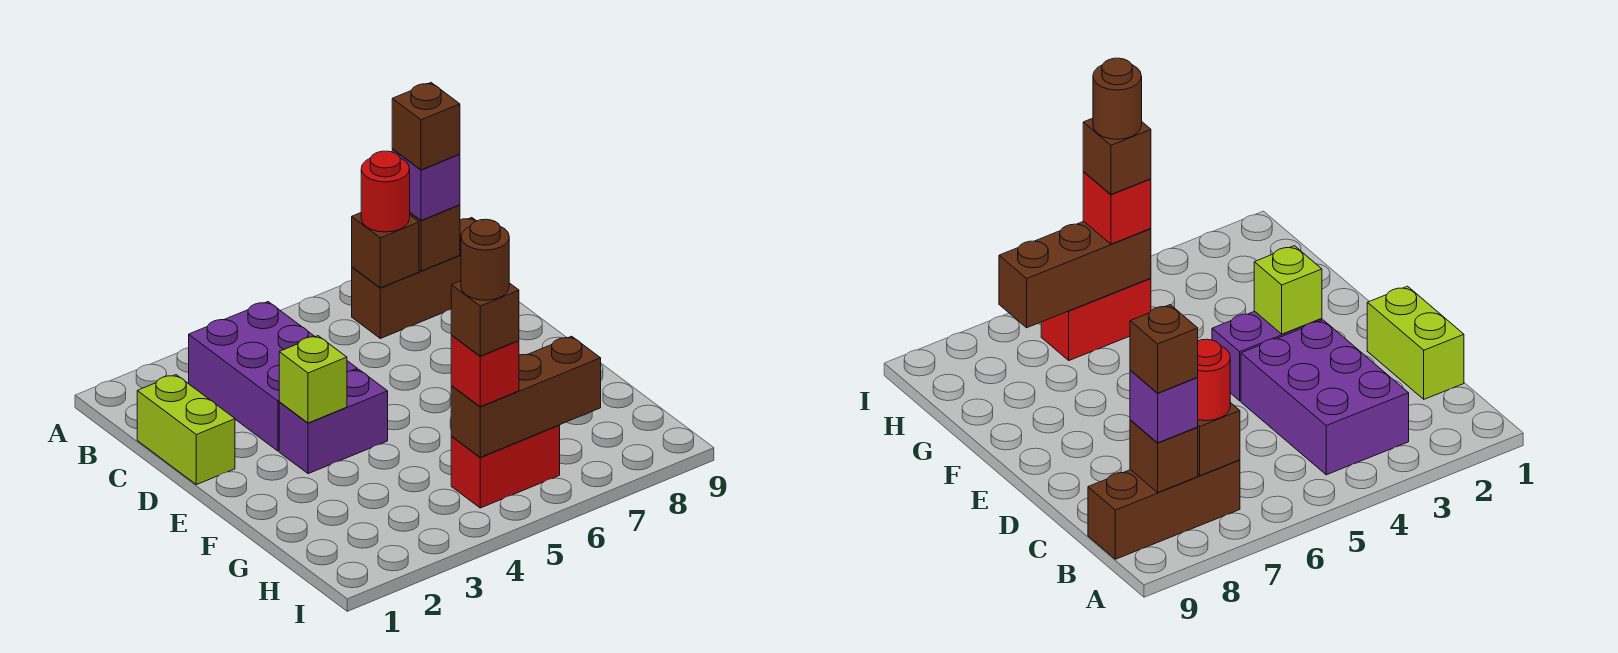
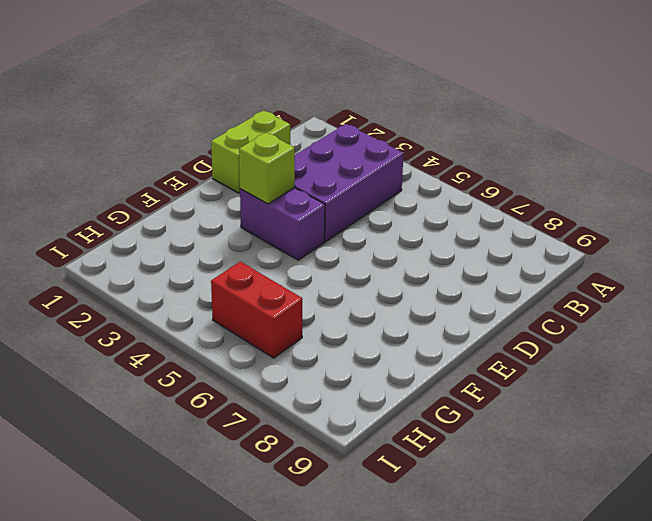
none -> brown brick B7:B9 level 1
none -> brown brick B7 level 2
none -> brown brick B8 level 2

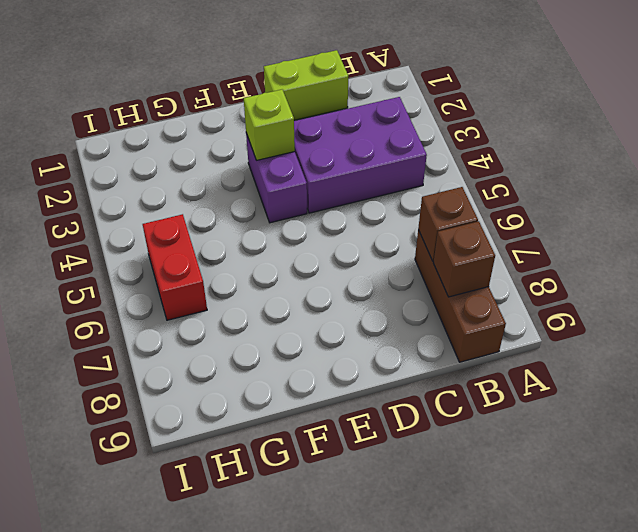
none -> brown brick H5:H7 level 2
none -> red round brick B7 level 3
none -> purple brick B8 level 3

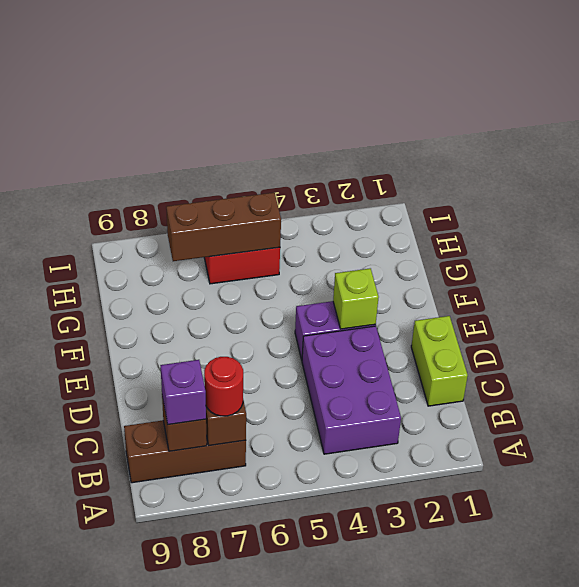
none -> red brick H5 level 3
none -> brown brick B8 level 4
none -> brown brick H5 level 4

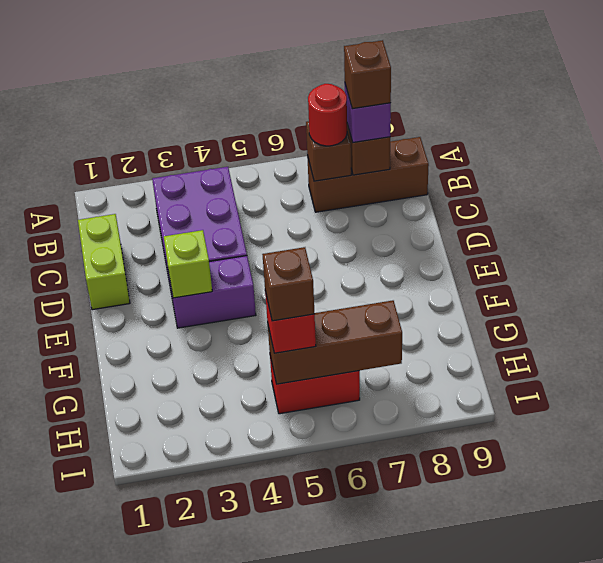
none -> brown round brick H5 level 5

